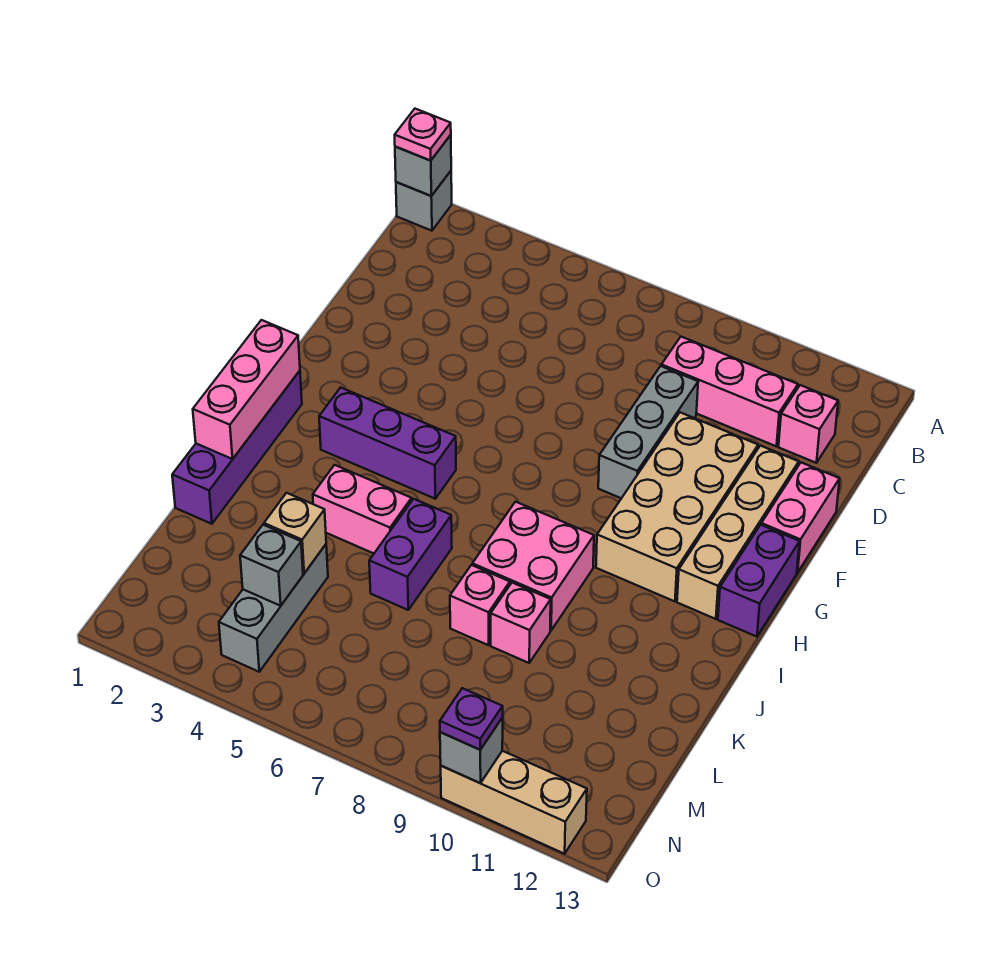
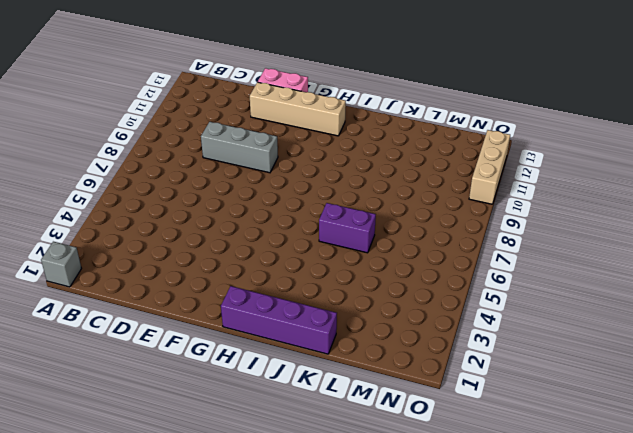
none -> pink brick C9:C11 level 1
none -> pink brick C12 level 1
none -> tan brick E10:H11 level 1

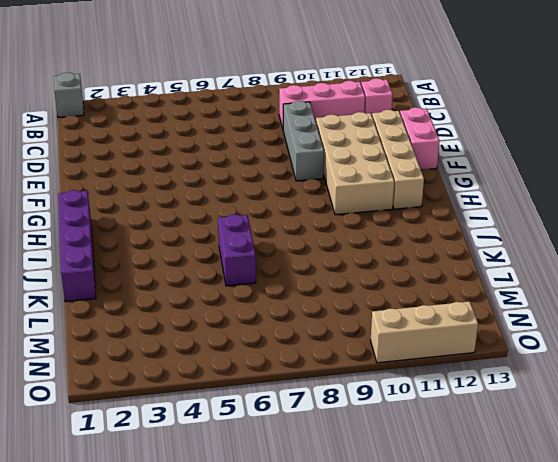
none -> purple brick G13:H13 level 1
none -> purple brick H3:H5 level 1
none -> pink brick I8:J9 level 1

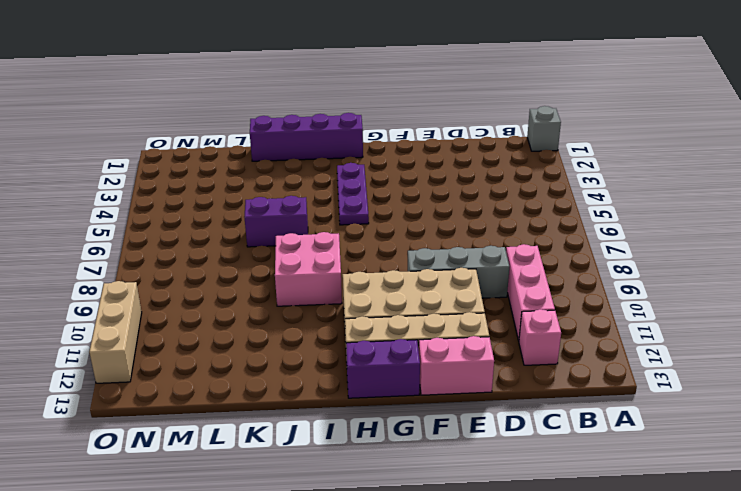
purple plate H3:H5 level 1 -> purple brick H3:H5 level 1
none -> pink brick J4:J5 level 1
none -> pink brick K8 level 1
none -> pink brick K9 level 1

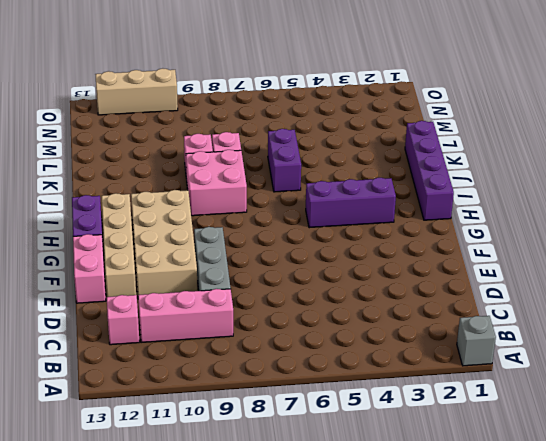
none -> pink brick J4:J5 level 1
none -> grey brick L4:N4 level 1
none -> grey brick A1 level 2

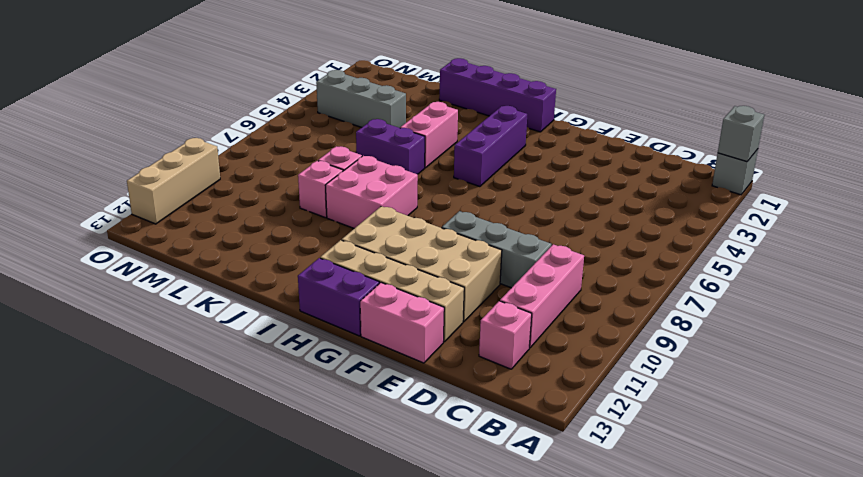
none -> pink brick H1:J1 level 2
none -> tan brick L4 level 2
none -> grey brick M4 level 2

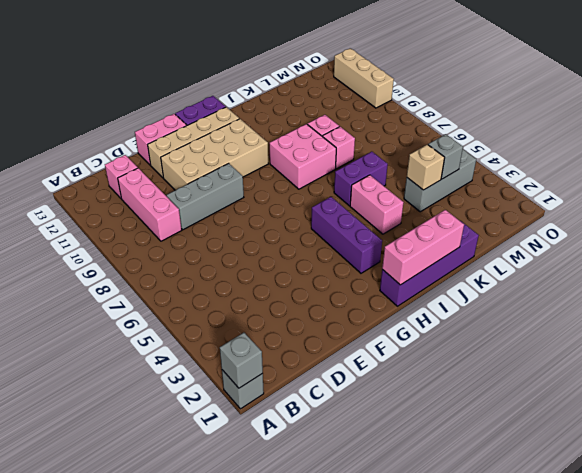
none -> grey brick O10 level 2
none -> pink plate A1 level 3
none -> purple plate O10 level 3

